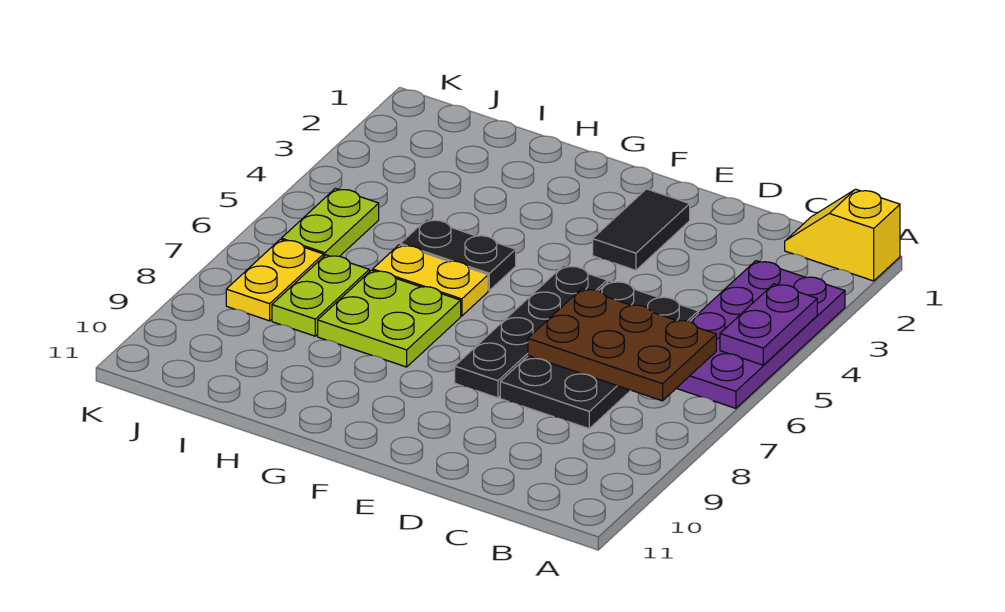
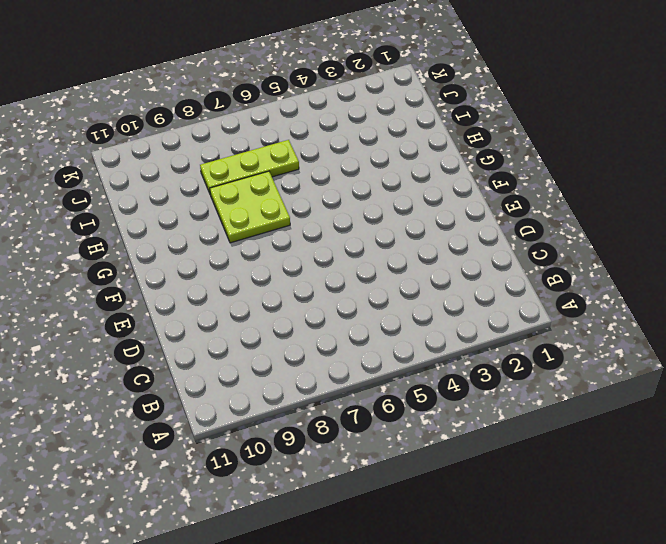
lime plate I6:I8 level 1 -> lime plate I7:I8 level 1
none -> yellow slope A1:B1 level 1 top A
none -> purple plate A3:B6 level 1
none -> black plate C5:D8 level 1

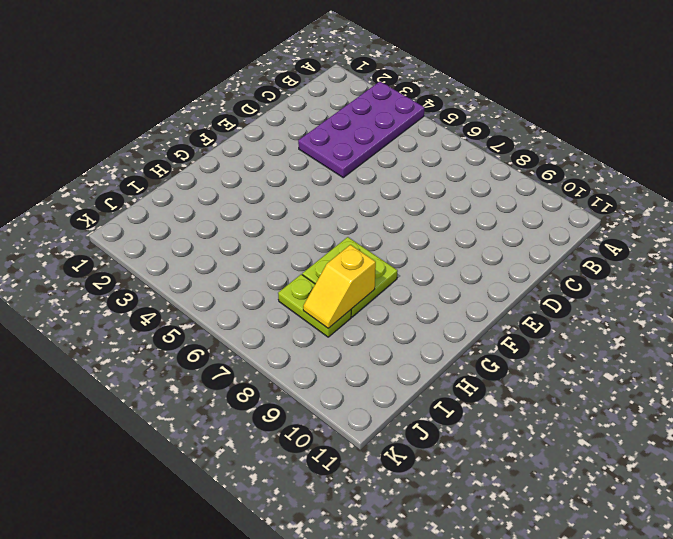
purple plate A3:D4 level 1 -> purple plate A3:B6 level 1
yellow slope H8:I8 level 2 top H -> yellow slope A1:B1 level 1 top A
none -> black plate C5:D8 level 1
none -> black tile E2:E3 level 1
none -> black plate E5:E8 level 1

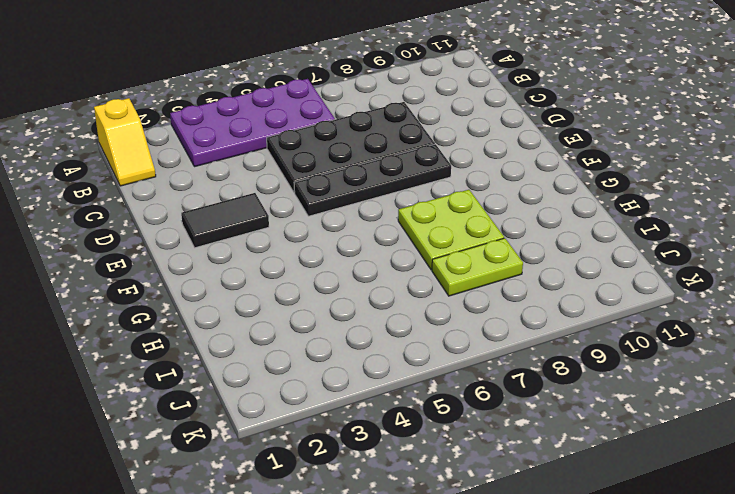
none -> black plate G5:H5 level 1
none -> yellow plate G6:H6 level 1
none -> lime plate J5:J6 level 1

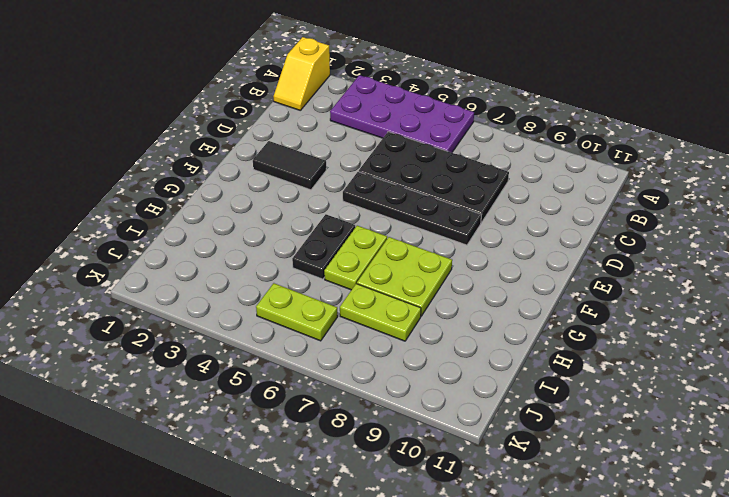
lime plate G6:H6 level 1 -> yellow plate G6:H6 level 1
none -> yellow plate J7:J8 level 1
none -> purple plate A4:A5 level 2
none -> brown plate B6:D7 level 2

